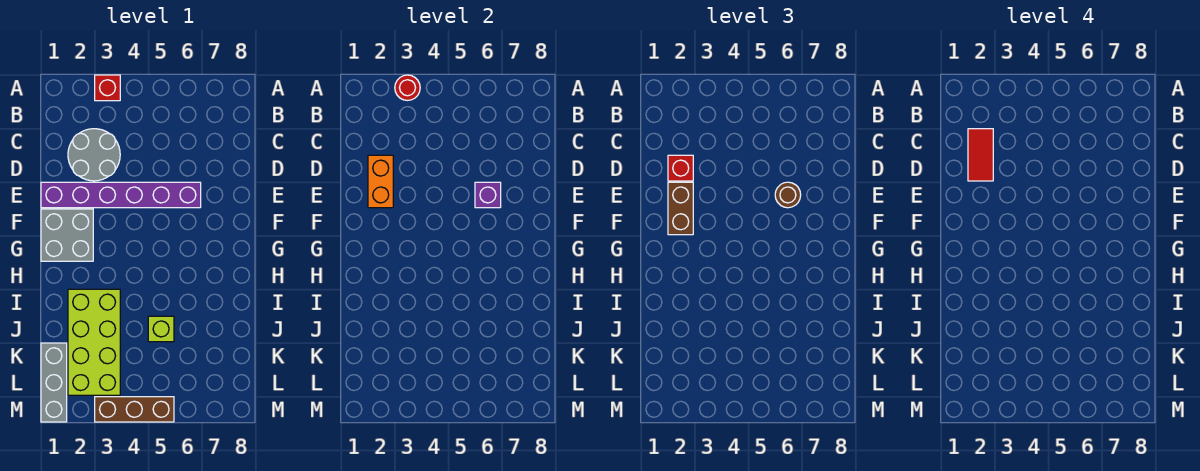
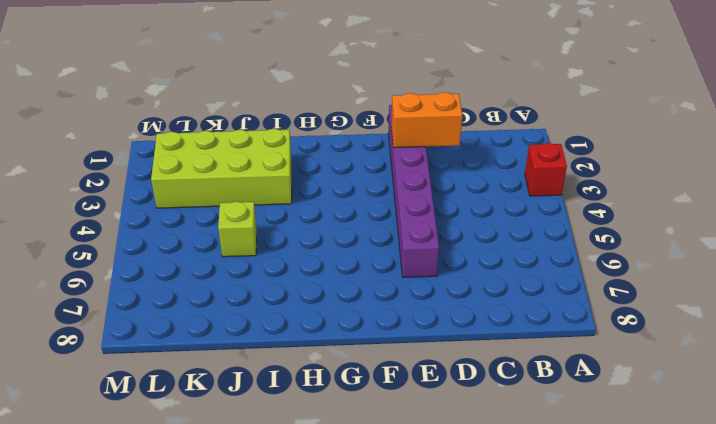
none -> grey round brick C2:D3 level 1
none -> grey brick F1:G2 level 1
none -> grey brick K1:M1 level 1

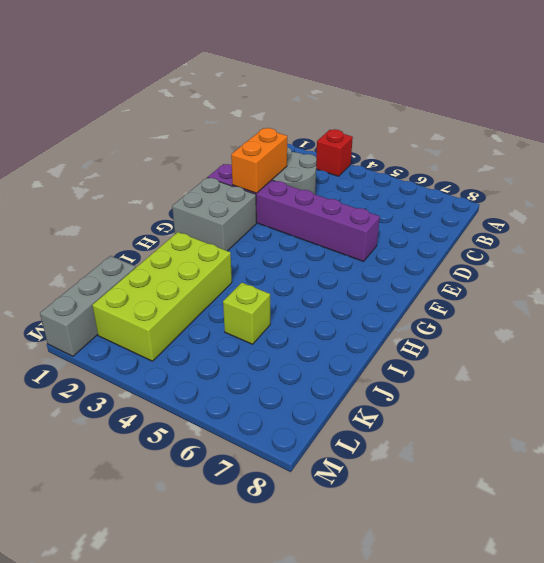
none -> brown brick M3:M5 level 1
none -> red round brick A3 level 2
none -> purple brick E6 level 2

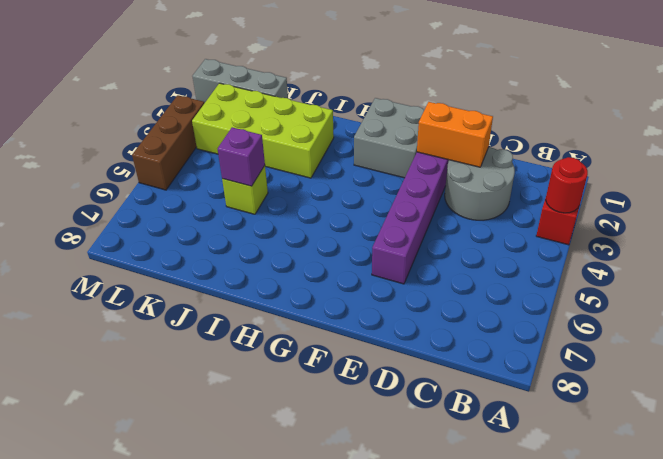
purple brick J5 level 2 -> purple brick E6 level 2
none -> red brick D2 level 3
none -> brown brick E2:F2 level 3
none -> brown round brick E6 level 3

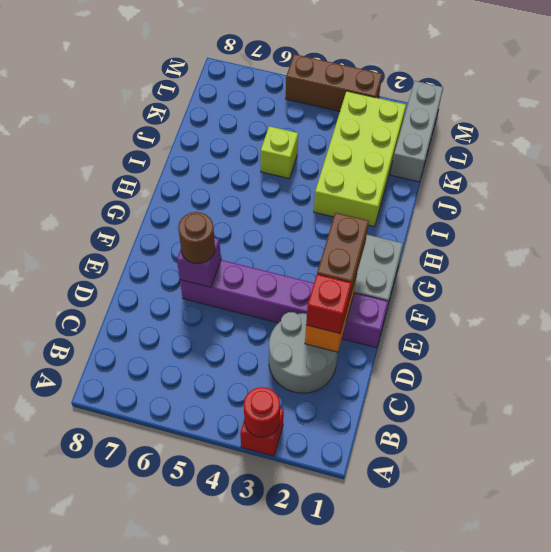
none -> red tile C2:D2 level 4

